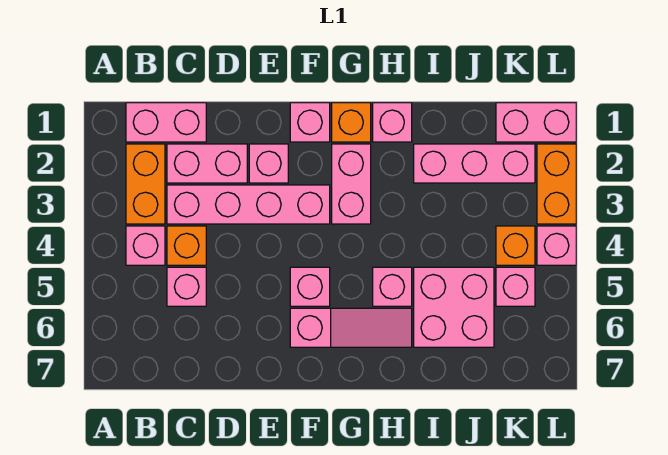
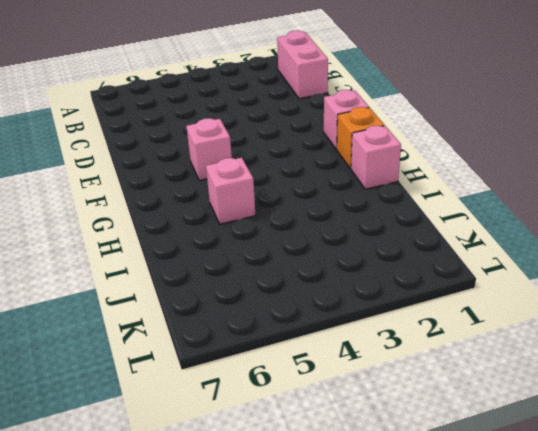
none -> orange brick B2:B3 level 1
none -> pink brick B4 level 1
none -> pink brick C2:D2 level 1

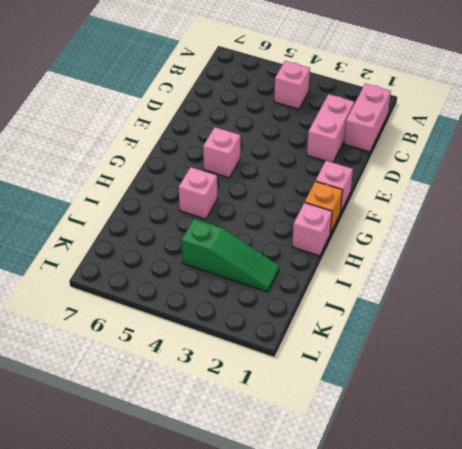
green slope J2:J4 level 1 top 4 -> pink brick I2:K2 level 1
none -> orange brick B2:B3 level 1
none -> pink brick C3:F3 level 1
none -> orange brick C4 level 1

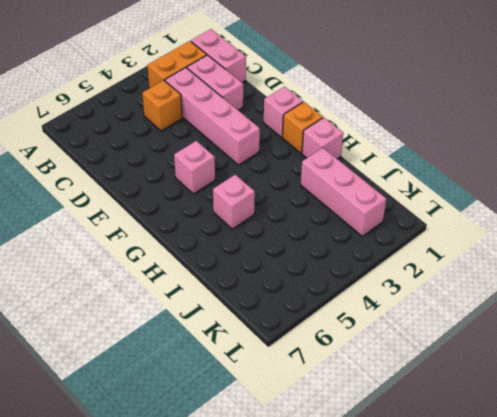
none -> pink brick B4 level 1
none -> pink brick C5 level 1
none -> pink brick E2 level 1

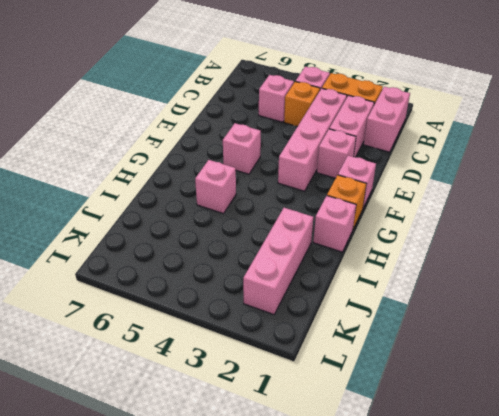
none -> pink slope F6:H6 level 1 top F
none -> pink brick G2:G3 level 1
none -> pink brick I5:J6 level 1

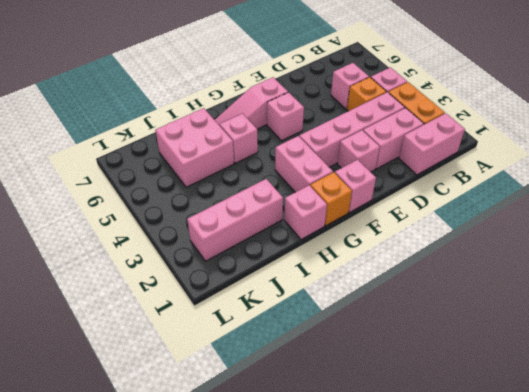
none -> pink brick K1:L1 level 1
none -> orange brick K4 level 1
none -> pink brick K5 level 1

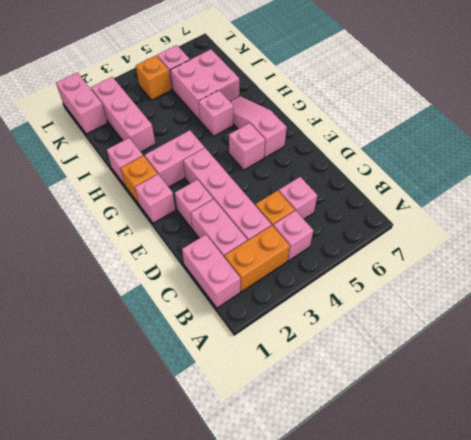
none -> orange brick L2:L3 level 1
none -> pink brick L4 level 1

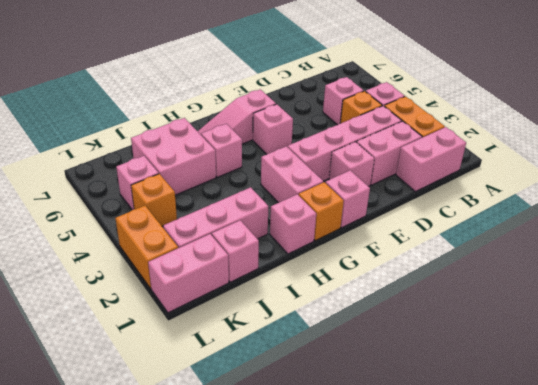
pink brick J1 level 1 -> pink brick L4 level 1

